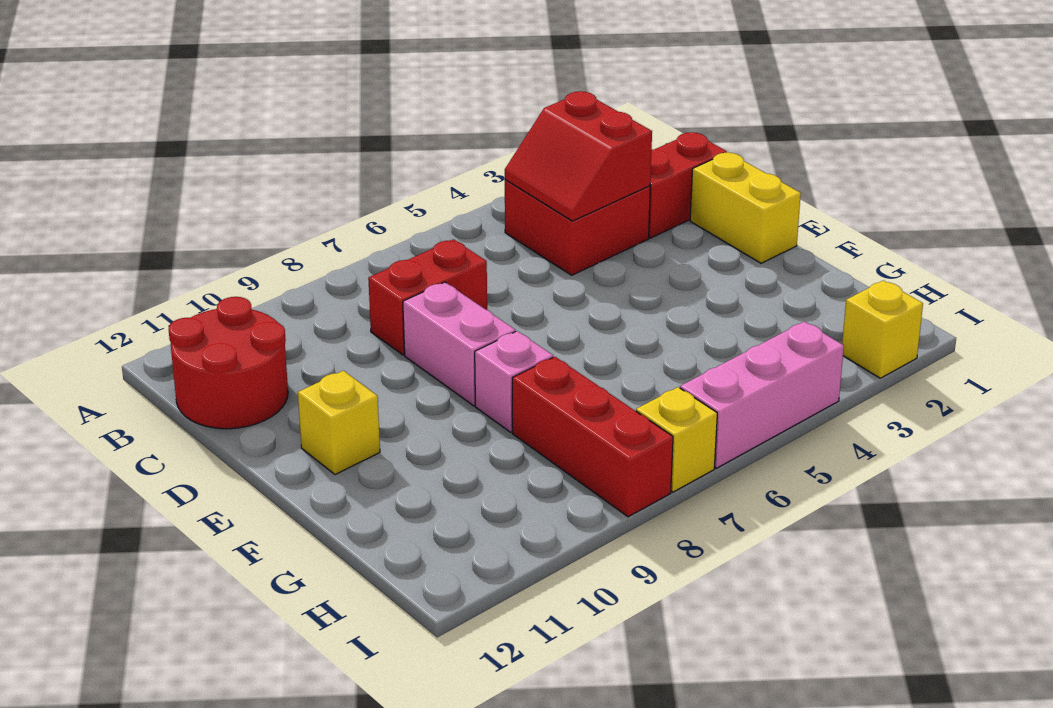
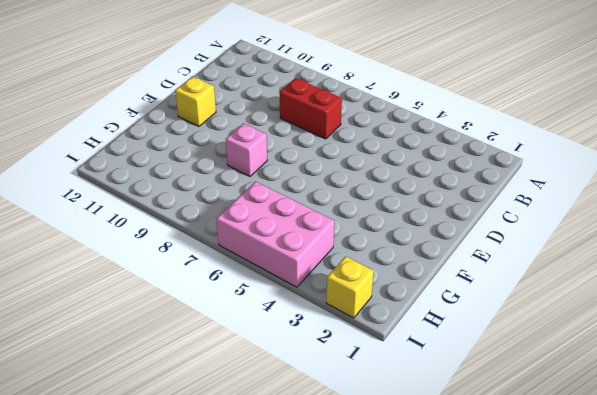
pink brick H4:I6 level 1 -> pink brick I4:I6 level 1
none -> red brick B3:C4 level 1
none -> red round brick B11:C12 level 1
none -> red brick C1:C2 level 1

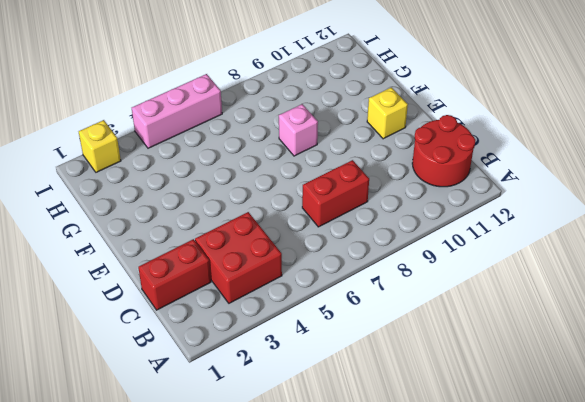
none -> yellow brick D1:E1 level 1
none -> pink brick D8:E8 level 1
none -> red brick G8:I8 level 1

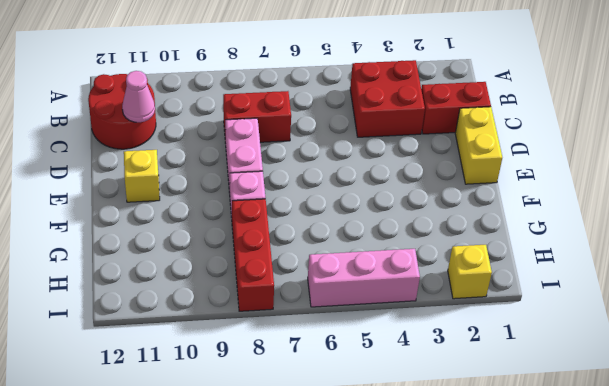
pink cone C11 level 2 -> none
none -> yellow brick I7 level 1
none -> red slope B3:C4 level 2 top 3

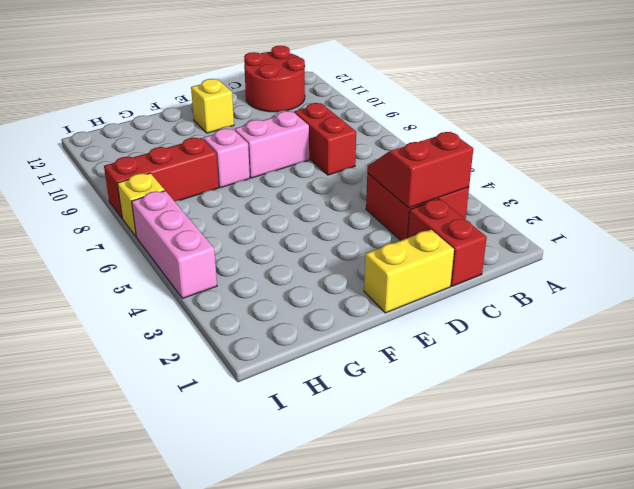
none -> yellow brick I2 level 1

